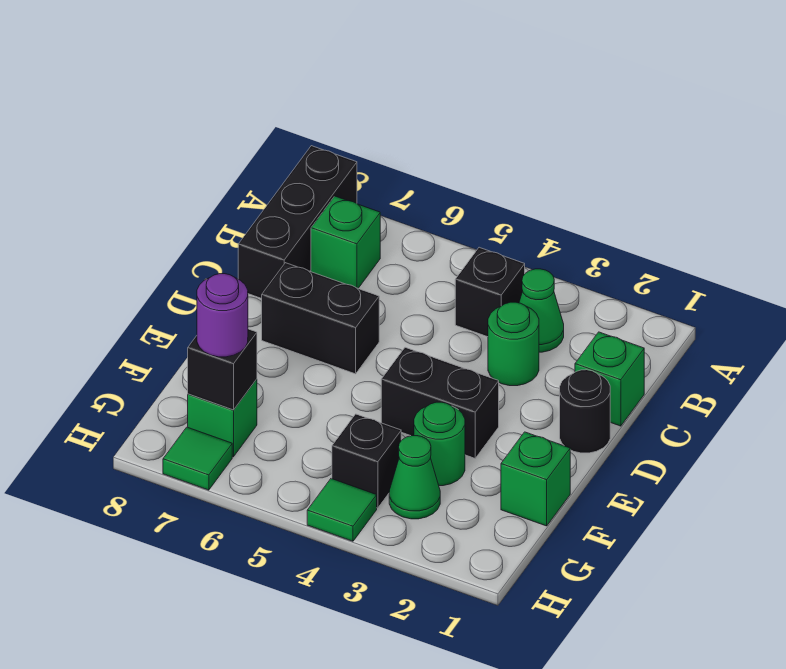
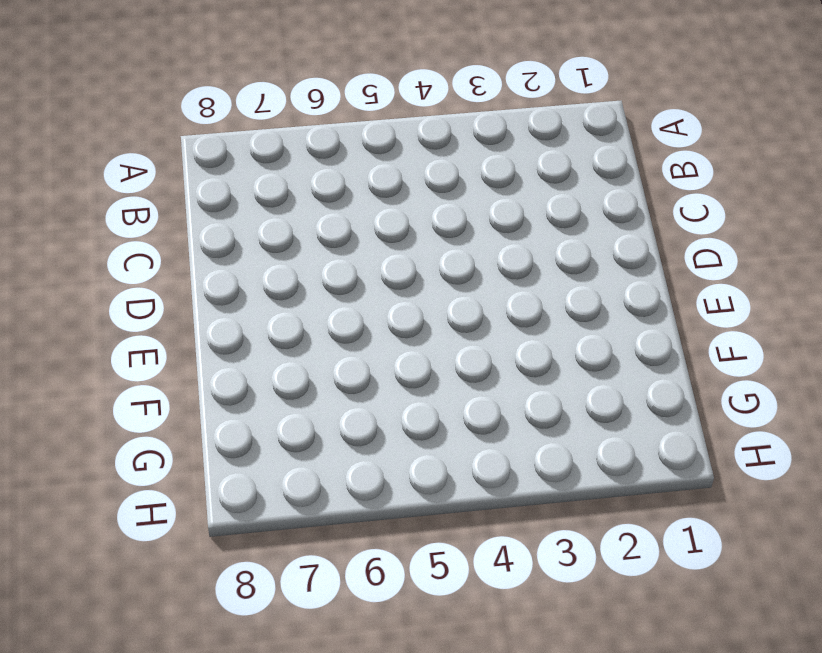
none -> black brick A8:C8 level 1
none -> green cone B3 level 1
none -> black brick B4 level 1

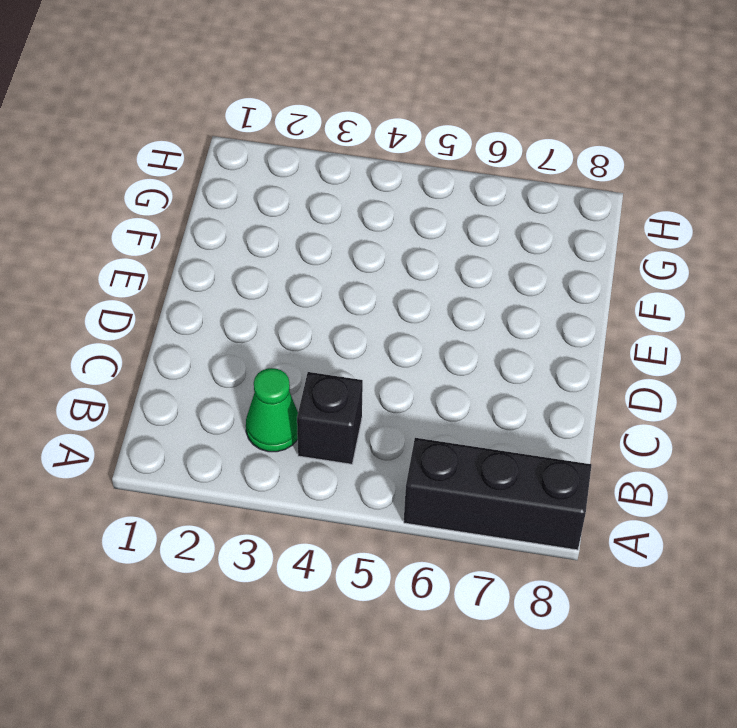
black brick A6:A8 level 1 -> black brick A8:C8 level 1
none -> green brick B7 level 1
none -> green brick C1 level 1
none -> green round brick C3 level 1

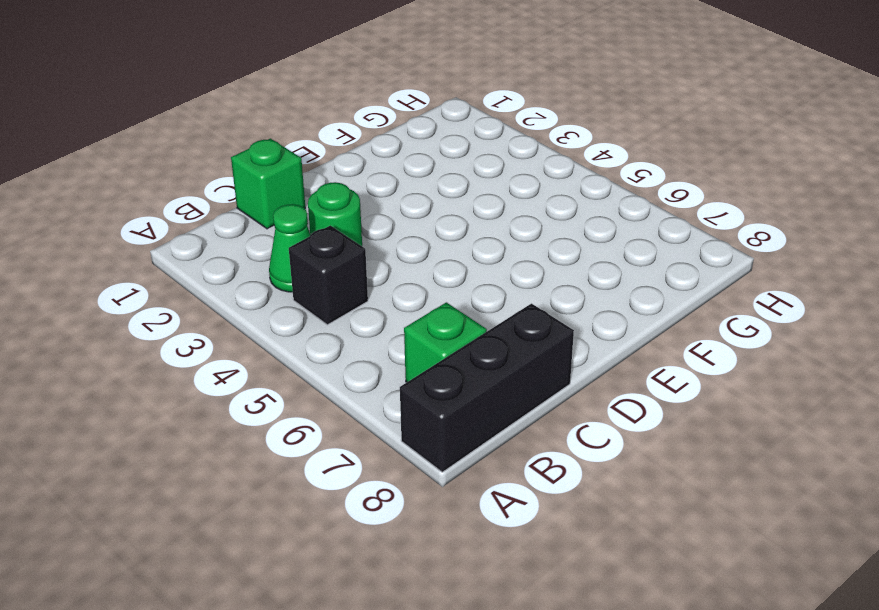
none -> black round brick D1 level 1
none -> black brick D6:D7 level 1
none -> black brick E3:E4 level 1

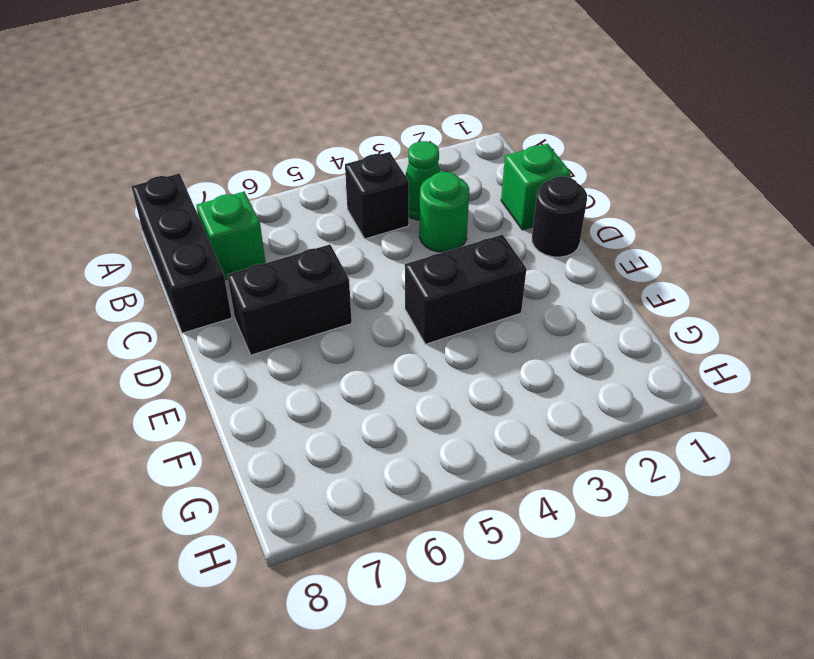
none -> green brick F1 level 1
none -> green round brick F3 level 1
none -> green cone G3 level 1

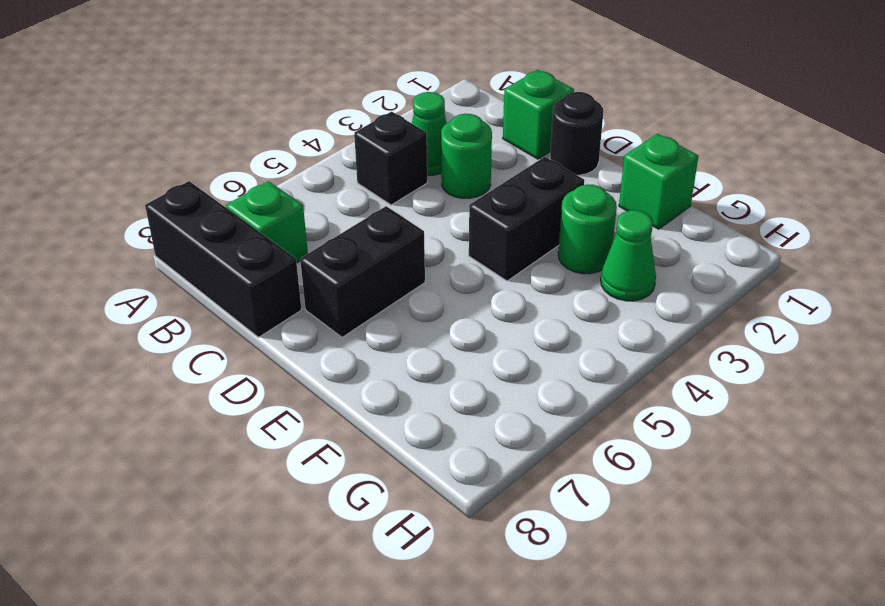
none -> black brick G4 level 1
none -> green brick G7 level 1
none -> green tile H4 level 1

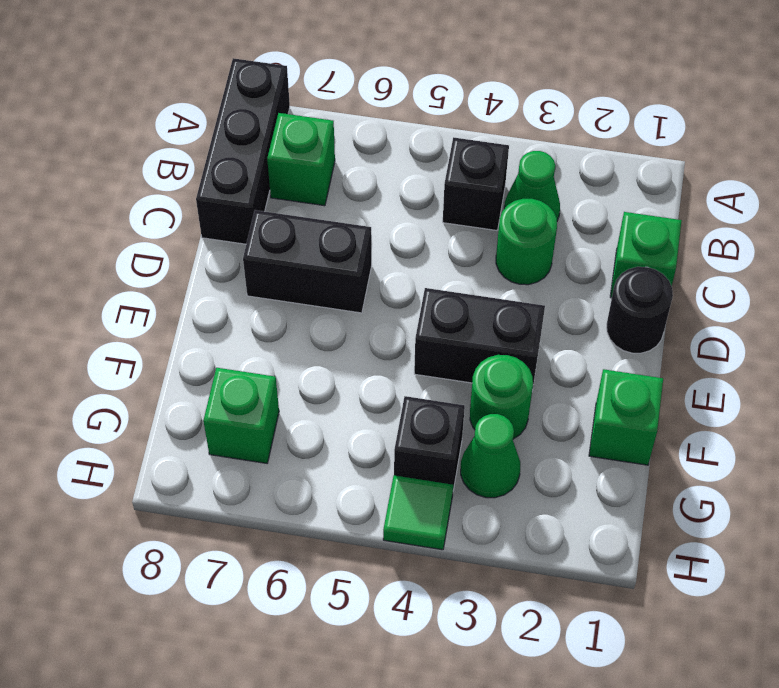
none -> green tile H7 level 1
none -> black brick G7 level 2
none -> purple round brick G7 level 3

